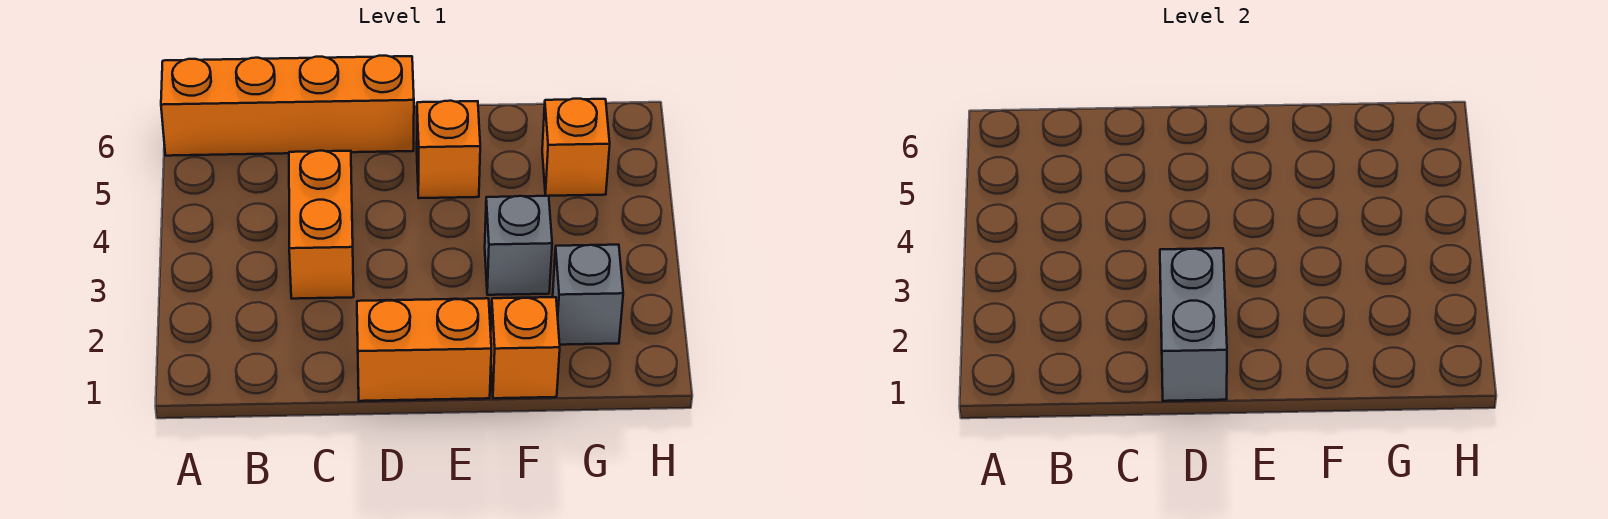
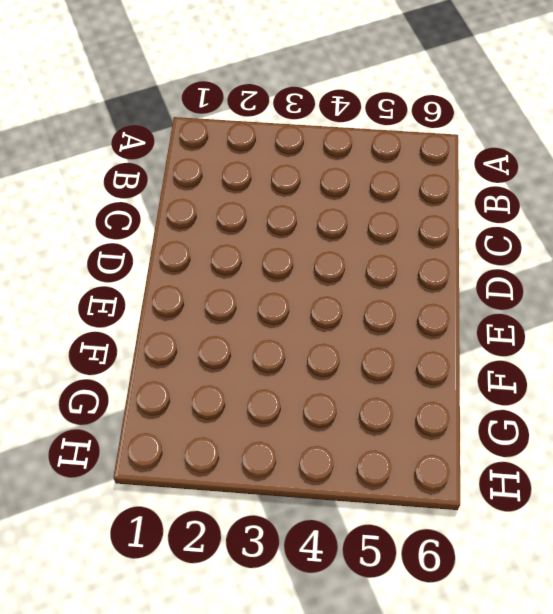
none -> orange brick A6:D6 level 1
none -> orange brick C3:C4 level 1

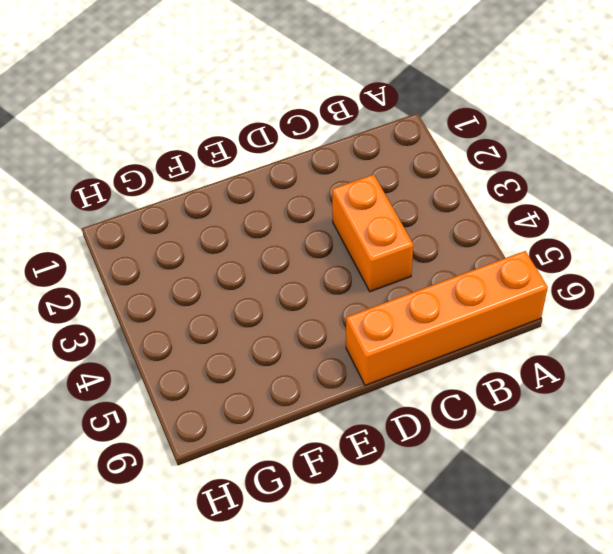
none -> orange brick D1:E1 level 1
none -> orange brick E5 level 1

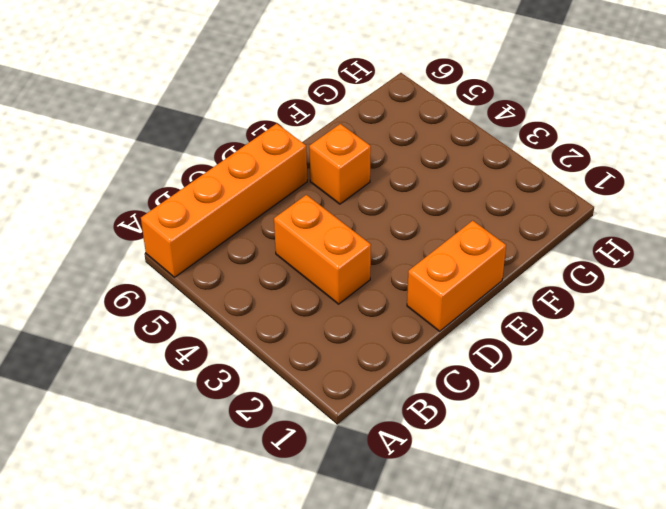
none -> orange brick F1 level 1
none -> grey brick F3 level 1

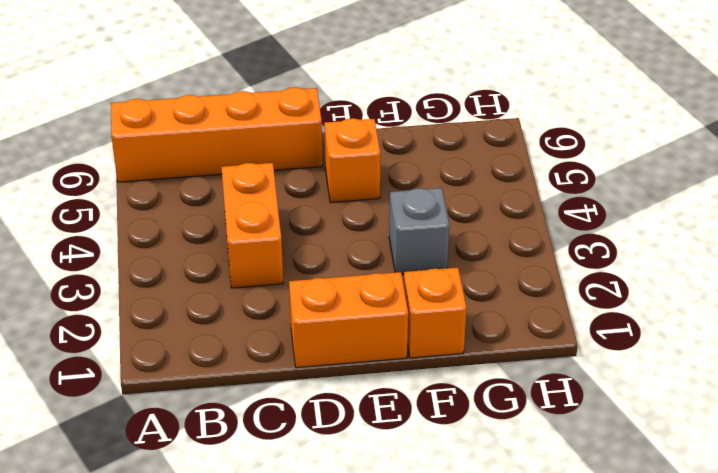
none -> grey brick G2 level 1
none -> orange brick G5 level 1

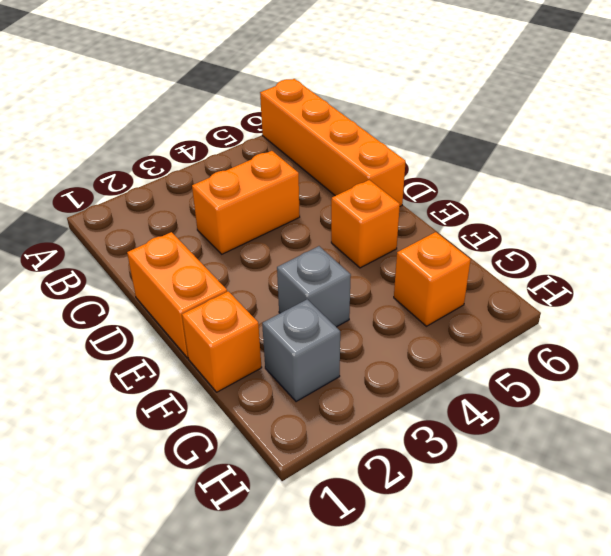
none -> grey brick D1:D2 level 2

